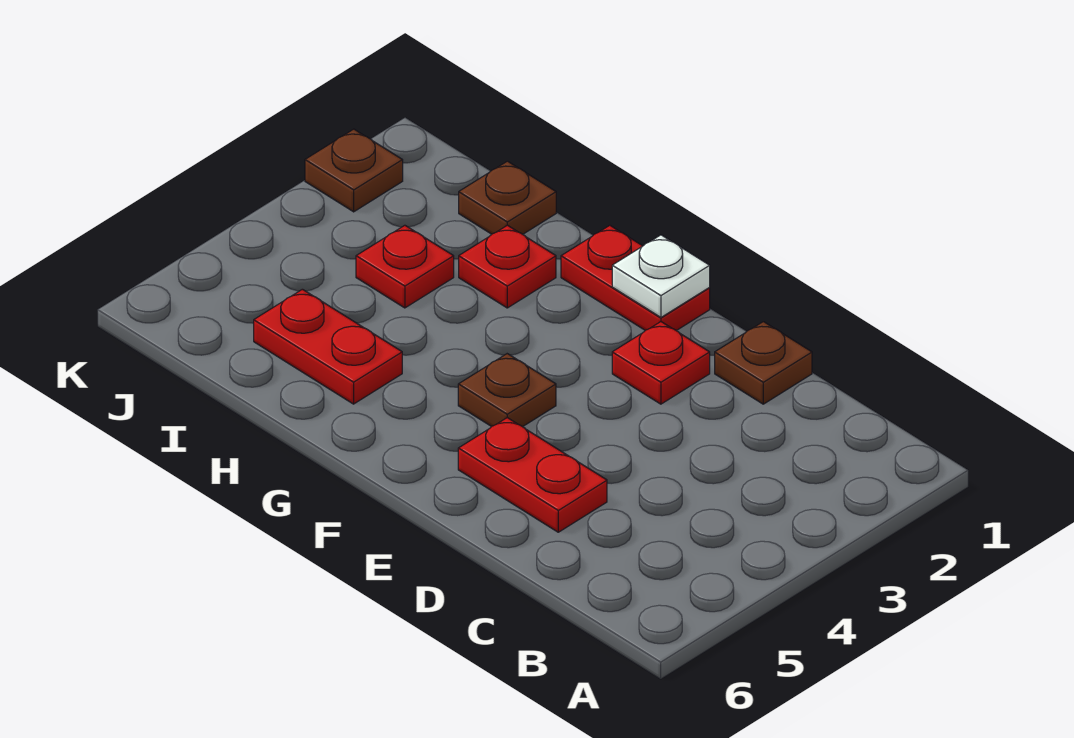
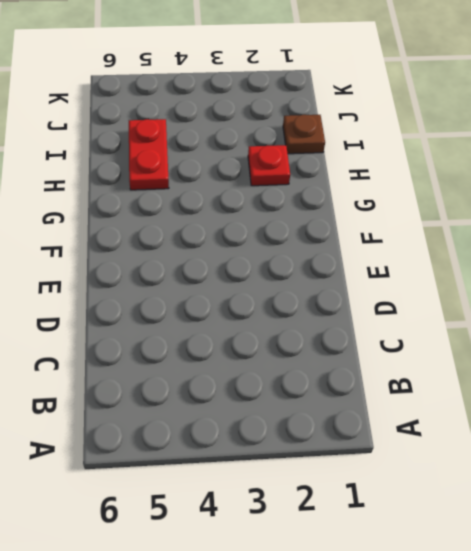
none -> brown plate D1 level 1
none -> red plate D5:E5 level 1

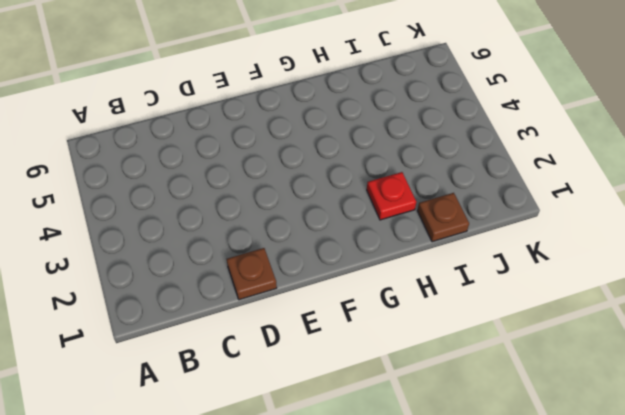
none -> red plate D5:E5 level 1
none -> red plate E2 level 1

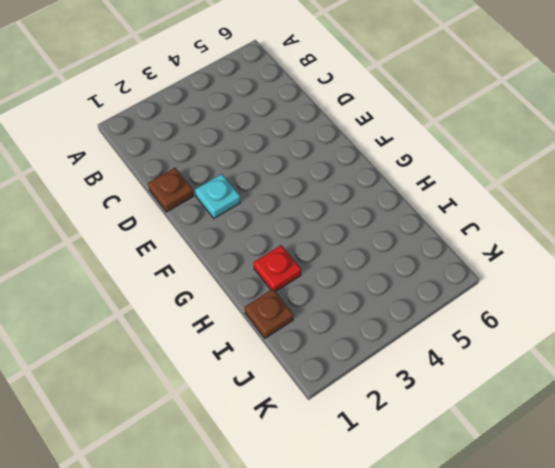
cyan plate E2 level 1 -> red plate E2 level 1
none -> red plate D5:E5 level 1
none -> red plate F1:G1 level 1

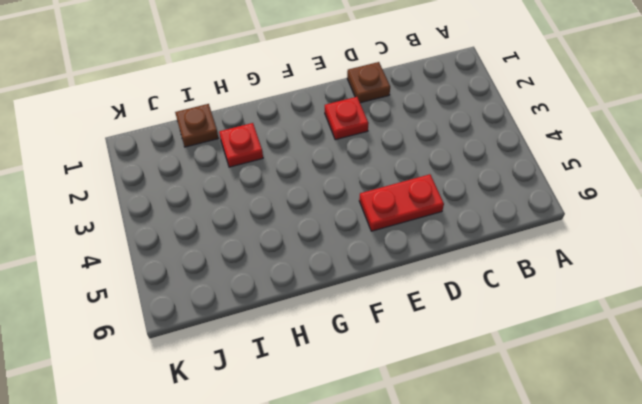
none -> red plate F1:G1 level 1
none -> brown plate F4 level 1

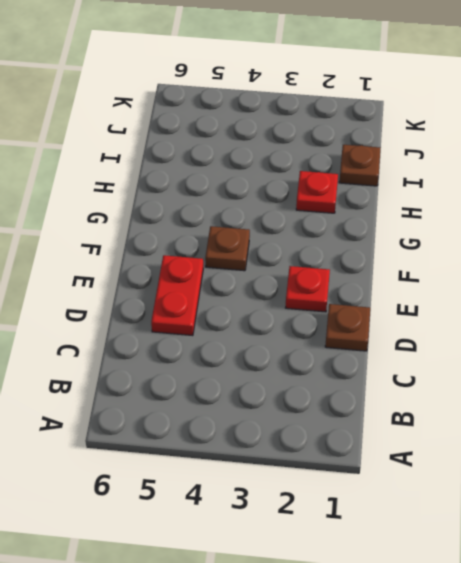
none -> red plate F1:G1 level 1
none -> red plate H5:I5 level 1

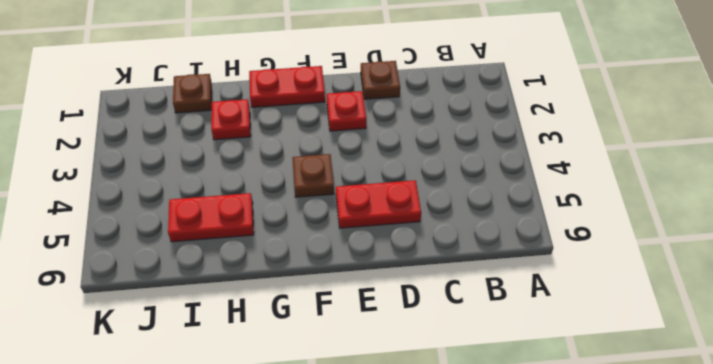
none -> red plate I3 level 1
none -> brown plate K2 level 1

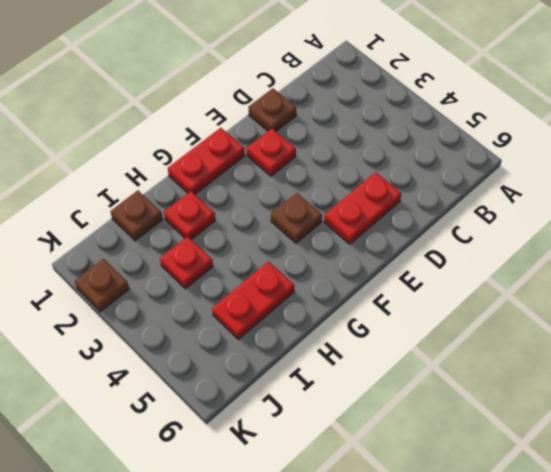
none -> white plate F1 level 2

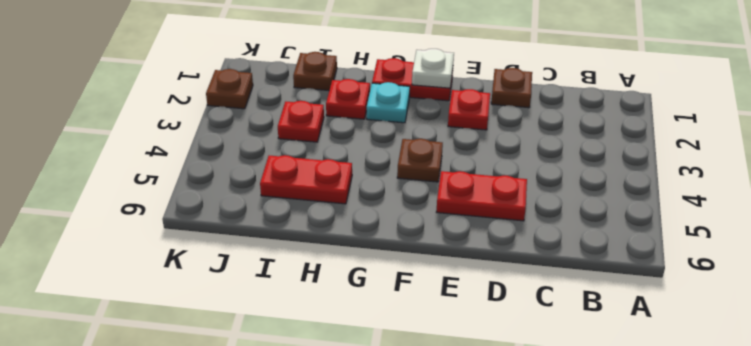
cyan plate G2 level 1 -> none

